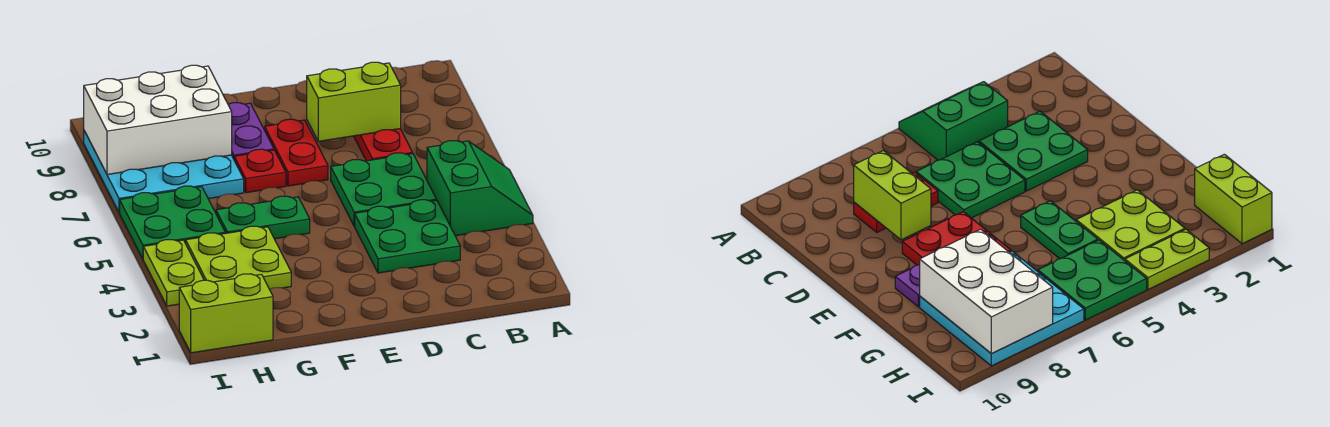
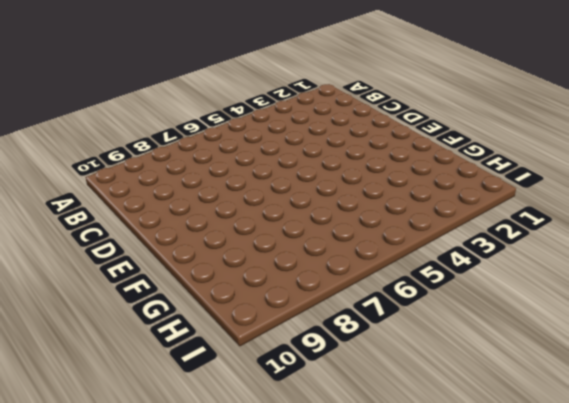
none -> green slope A4:B5 level 1 top B
none -> green plate C3:D4 level 1
none -> green plate C5:D6 level 1

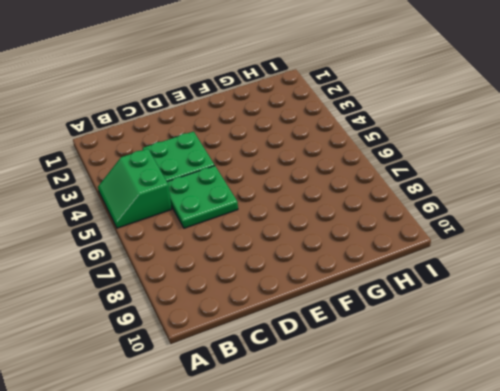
none -> red plate C7:C8 level 1
none -> red plate E7:E8 level 1
none -> green plate F5:G5 level 1

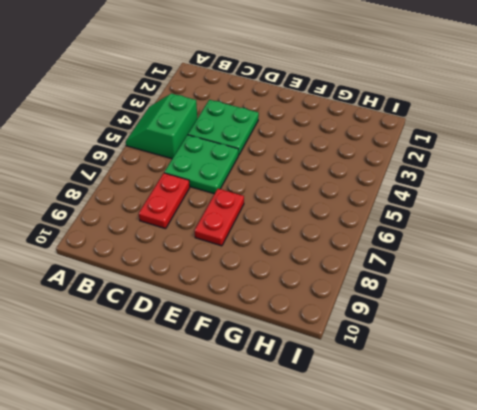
none -> green plate F5:G5 level 1
none -> red plate F7 level 1
none -> purple plate F8:F9 level 1

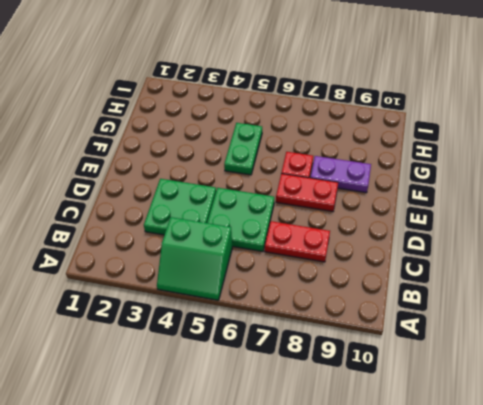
none -> lime plate G3:H4 level 1
none -> cyan plate G7:I9 level 1
none -> lime brick H1:I1 level 1

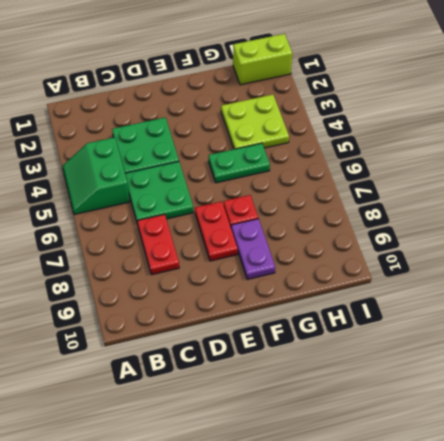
none -> cyan plate G7:I9 level 1
none -> green plate H5:I6 level 1
none -> lime plate I3:I4 level 1

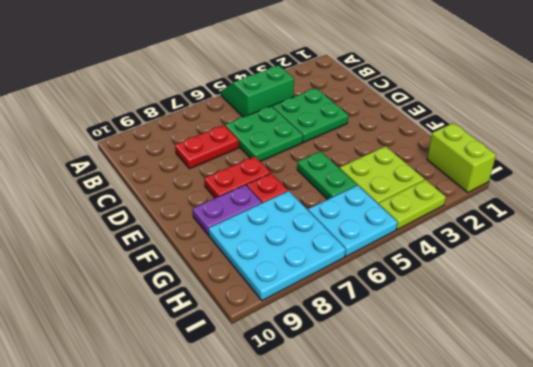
cyan plate H5:I6 level 1 -> green plate H5:I6 level 1
none -> lime brick C8:D8 level 2
none -> white brick G8:I9 level 2

